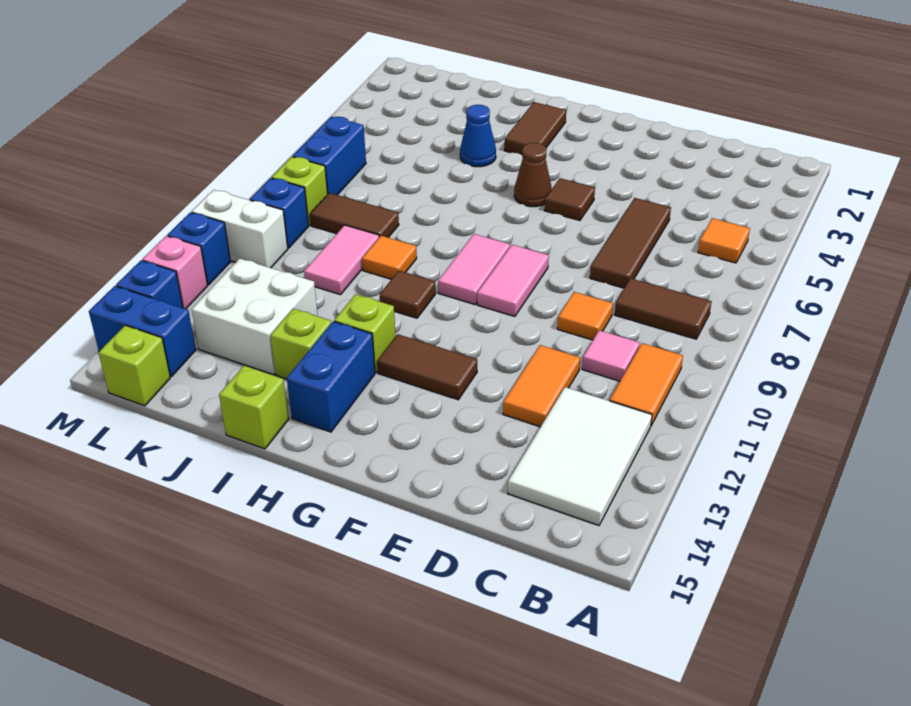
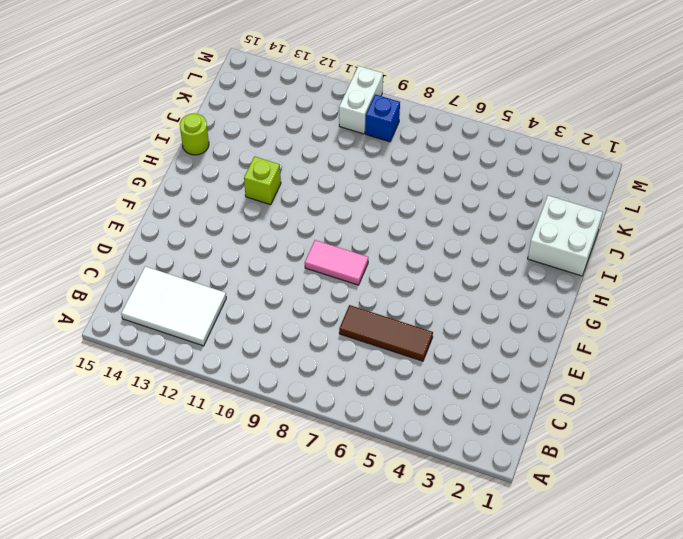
white brick I1:J2 level 1 -> white brick J12:K13 level 1
lime round brick I15 level 1 -> lime brick I15 level 1
none -> orange tile B5 level 1
none -> brown tile B8:C8 level 1
none -> orange tile B10:B11 level 1
none -> pink tile C10 level 1

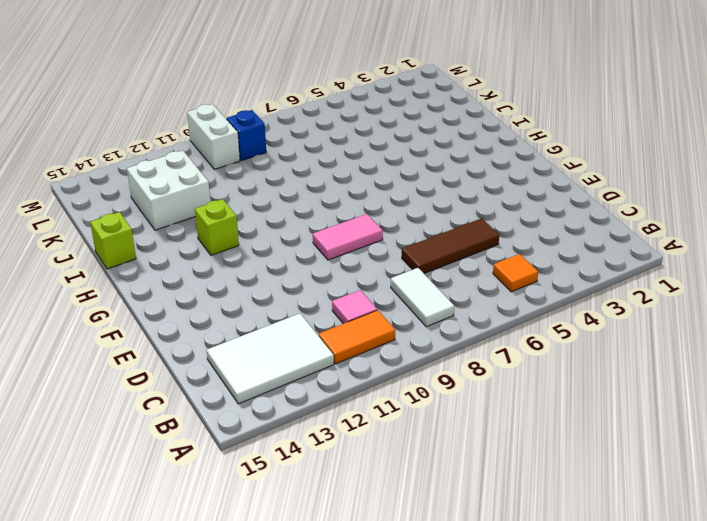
white tile B8:C8 level 1 -> brown tile B8:C8 level 1
none -> orange tile D9 level 1
none -> orange tile D11:D12 level 1
none -> brown tile F5 level 1
none -> brown tile F12:G12 level 1

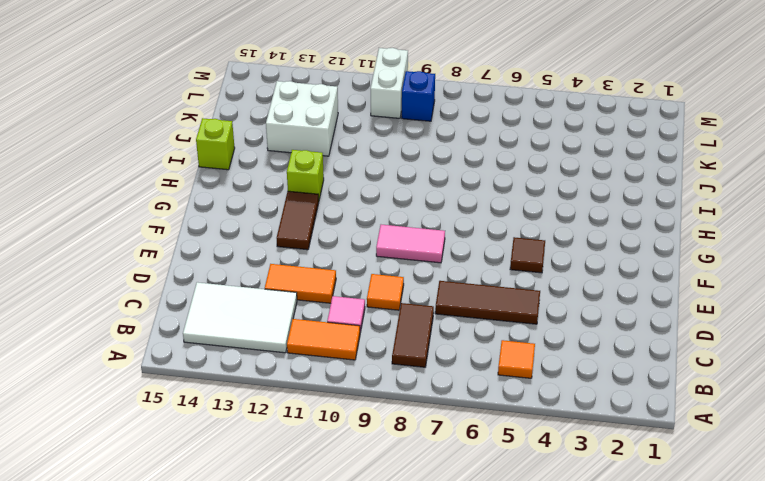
none -> brown cone G5 level 1
none -> pink tile G8:G9 level 1
none -> brown tile H2:H3 level 1
none -> brown tile H10 level 1

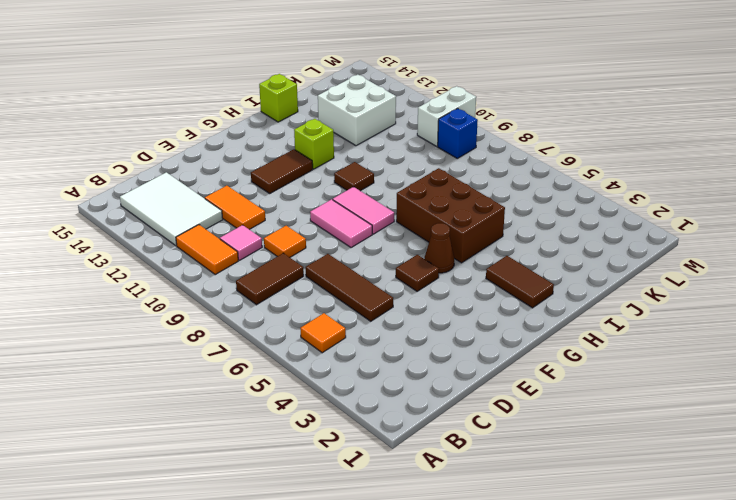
brown brick H5:I7 level 1 -> none
none -> blue brick H13:H14 level 1
none -> blue cone I4 level 1
none -> orange tile I9 level 1
none -> lime brick I13 level 1

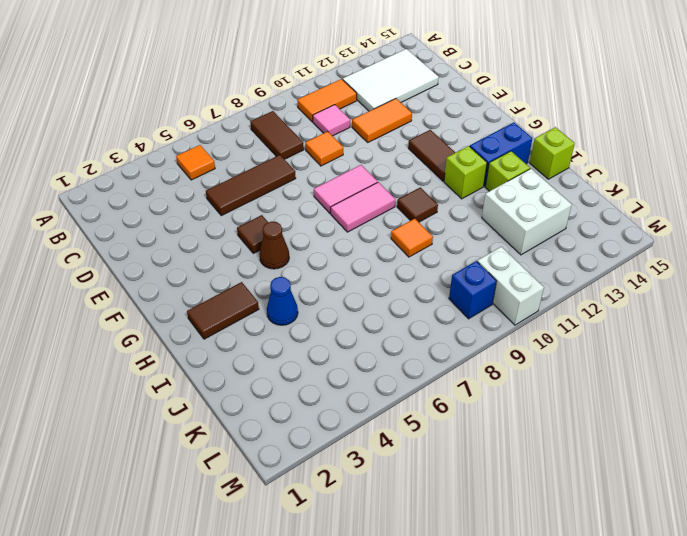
none -> brown tile J8:K8 level 1
none -> pink tile J9:J10 level 1
none -> blue brick L6:L7 level 1
none -> lime brick L8 level 1

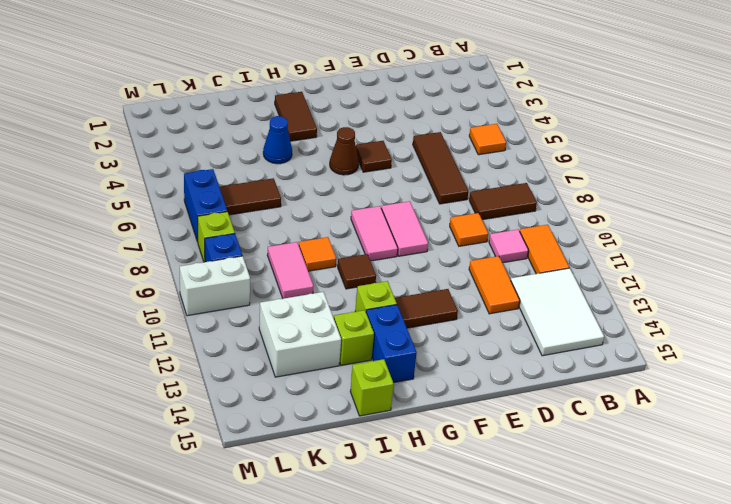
brown tile J6:K6 level 1 -> brown tile J8:K8 level 1
none -> blue brick L14:M14 level 1
none -> lime brick L15 level 1
none -> blue brick M11 level 1
none -> pink brick M12 level 1

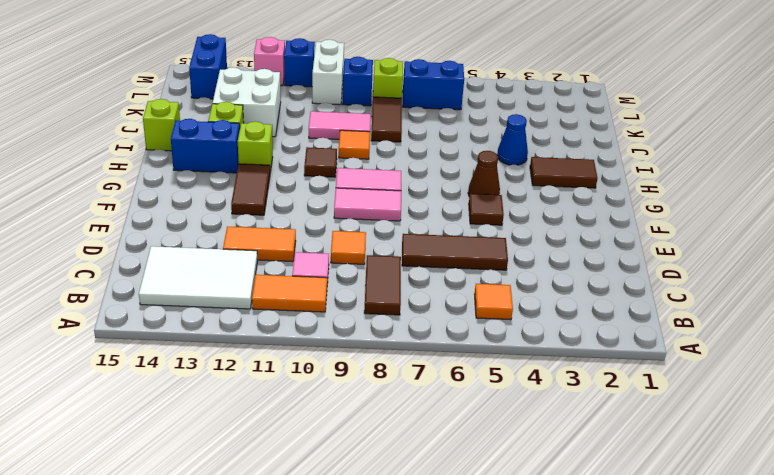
none -> lime brick L15 level 1
none -> blue brick M13 level 1

